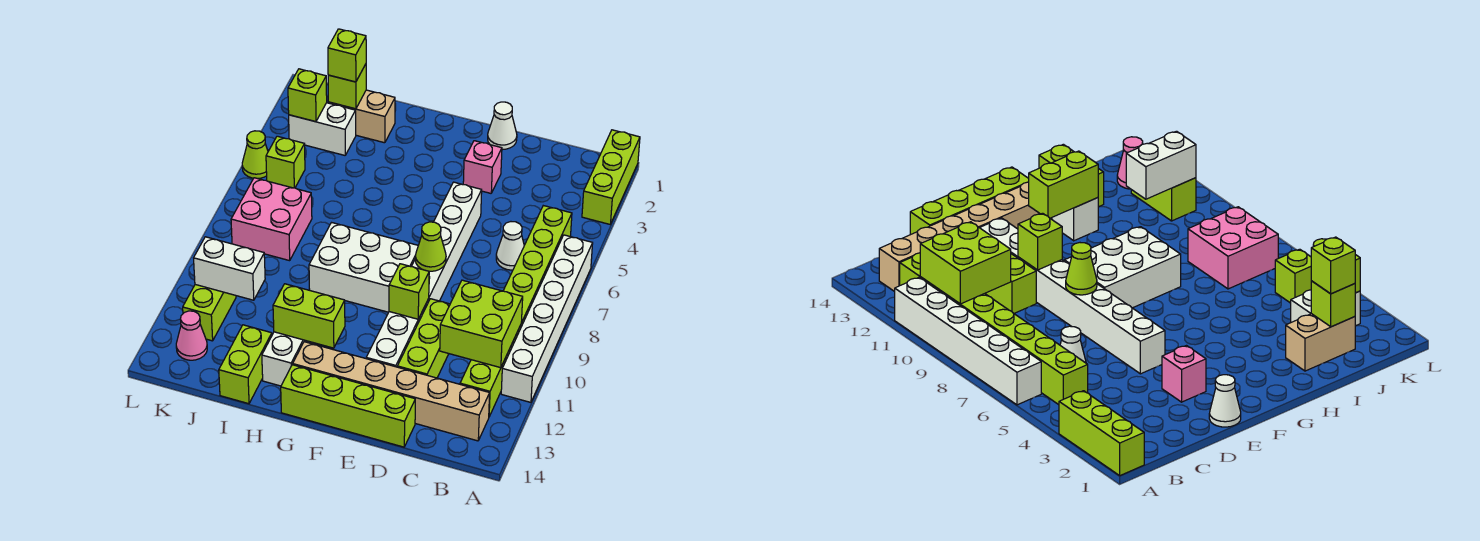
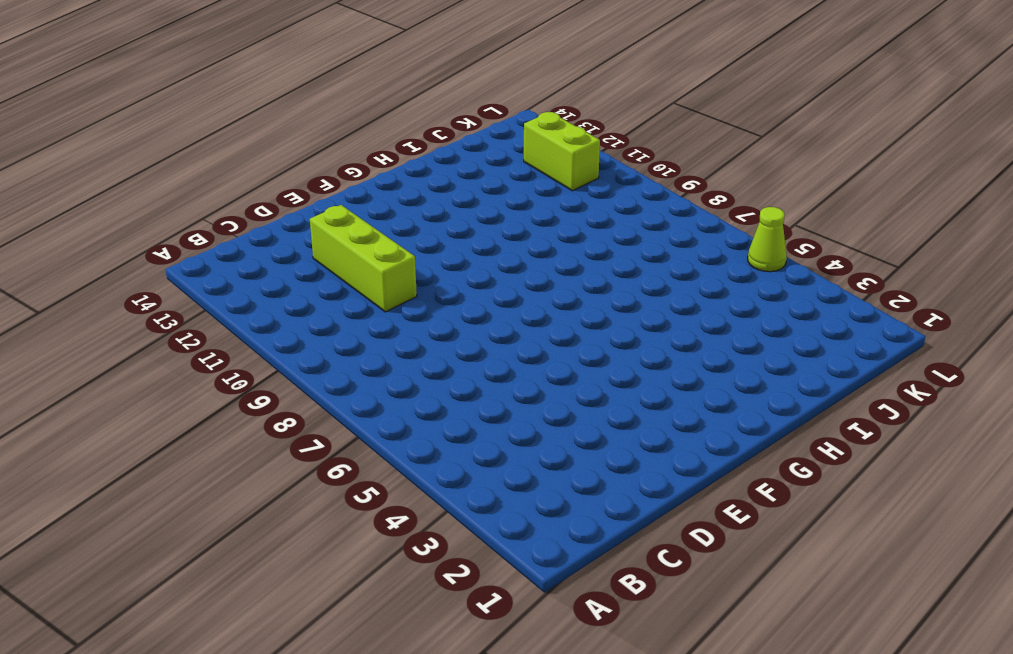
none -> lime brick A1:A3 level 1
none -> white brick A6:A11 level 1
none -> lime brick B5:B12 level 1

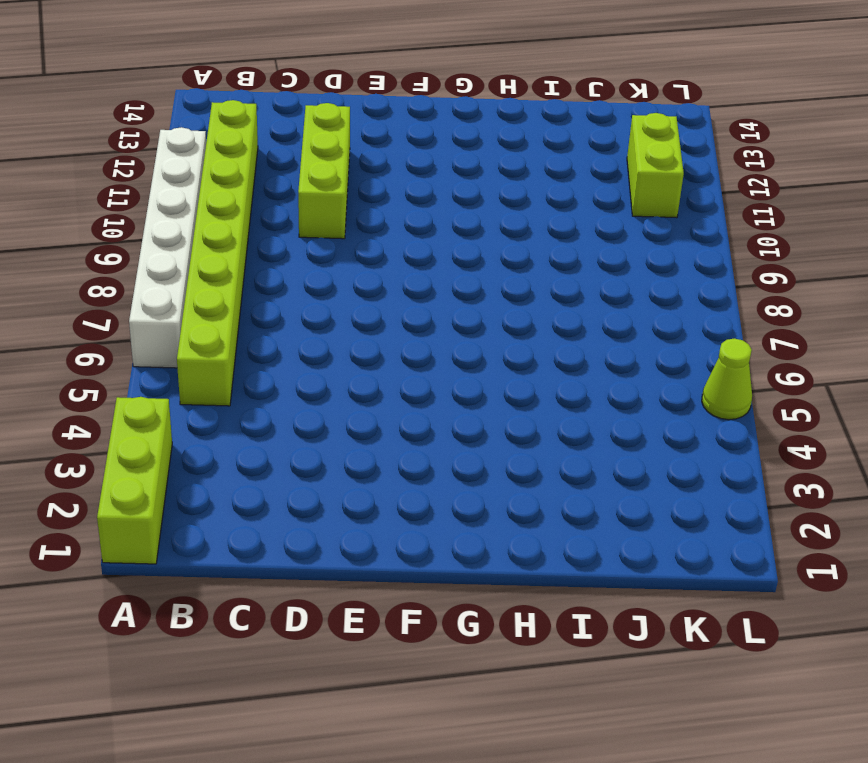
none -> tan brick B13:G13 level 1
none -> white cone C6 level 1
none -> lime brick D14:G14 level 1

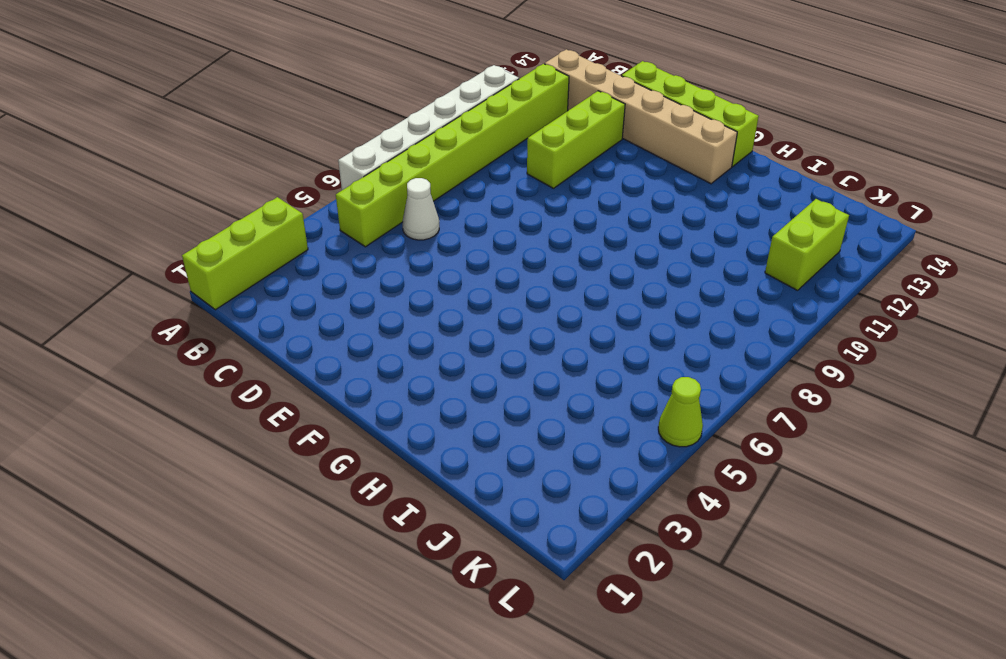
none -> white cone E1 level 1
none -> pink brick E3 level 1
none -> white brick E5:E12 level 1

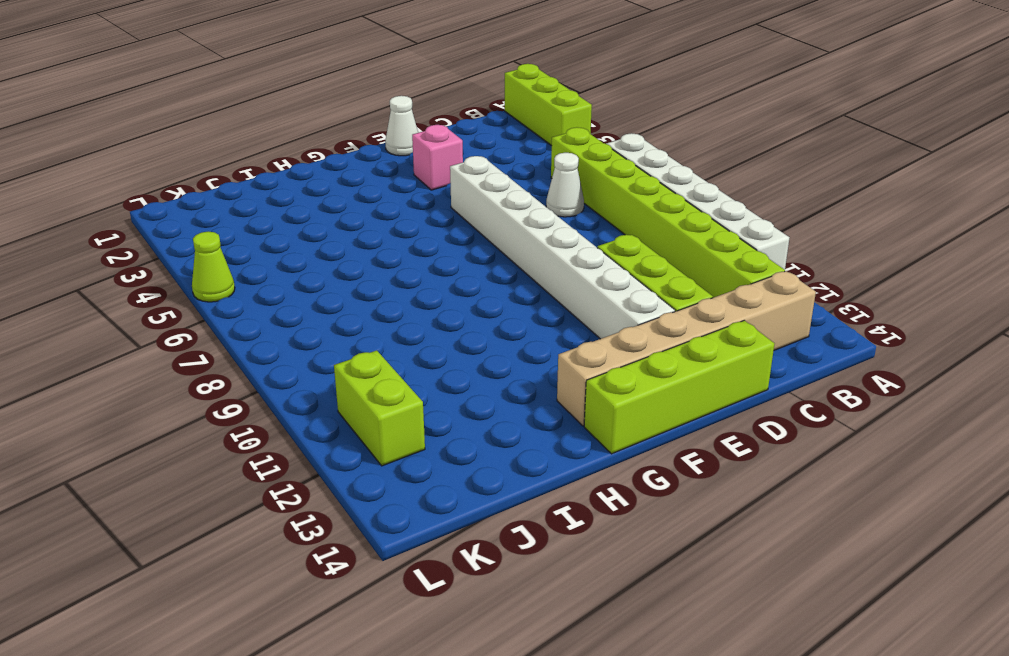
none -> white brick F8:H9 level 1
none -> white brick H12:H13 level 1
none -> tan brick I2:J2 level 1

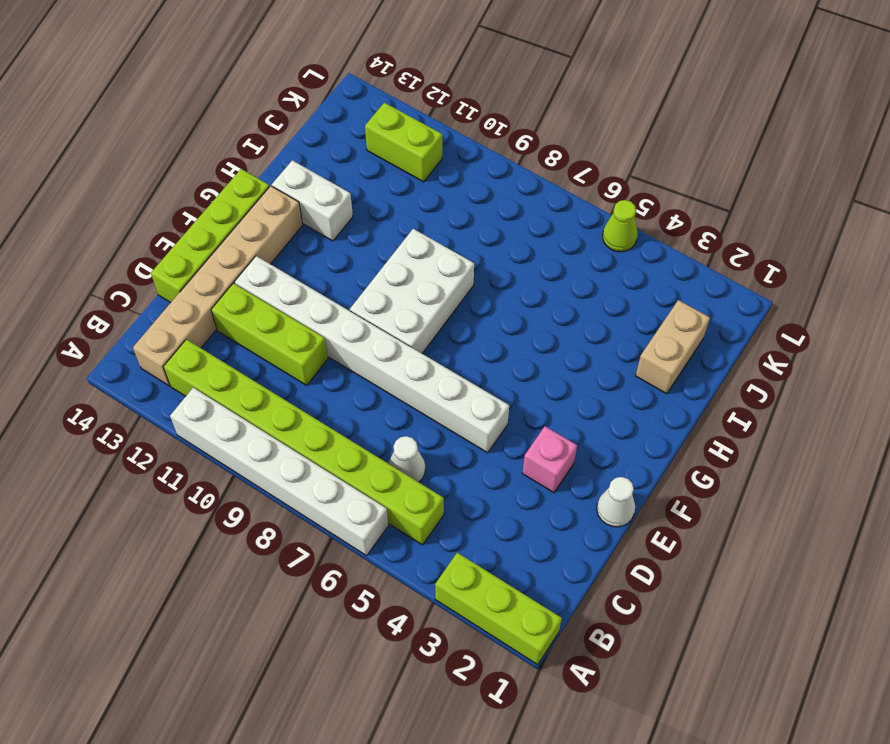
none -> lime brick I13:I14 level 1
none -> white brick J3:K3 level 1
none -> pink brick J7:K8 level 1

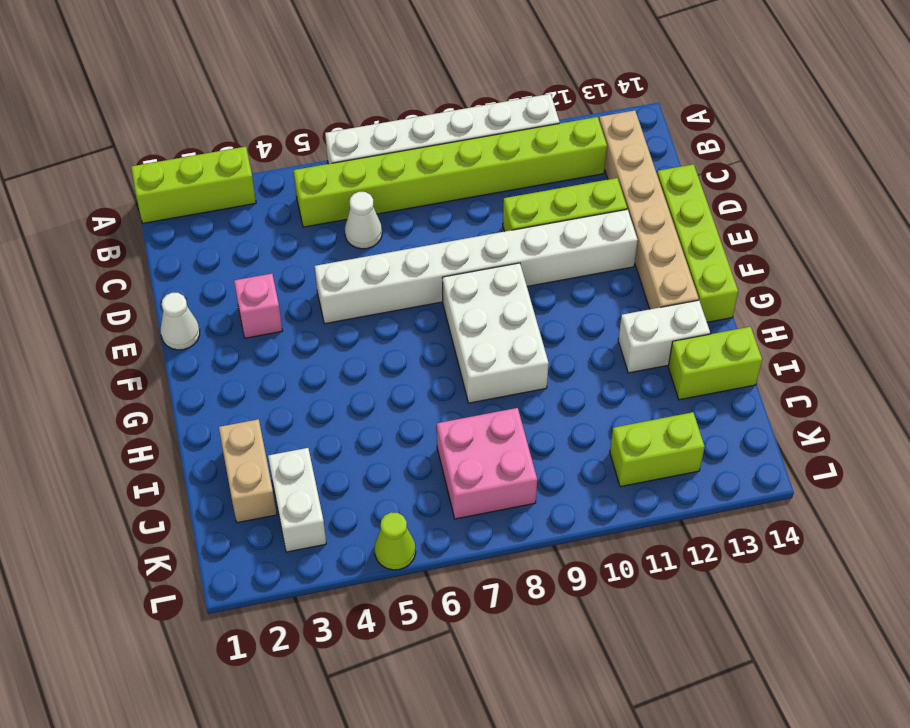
none -> lime brick K5 level 1
none -> pink cone K13 level 1
none -> lime brick B10:C11 level 2

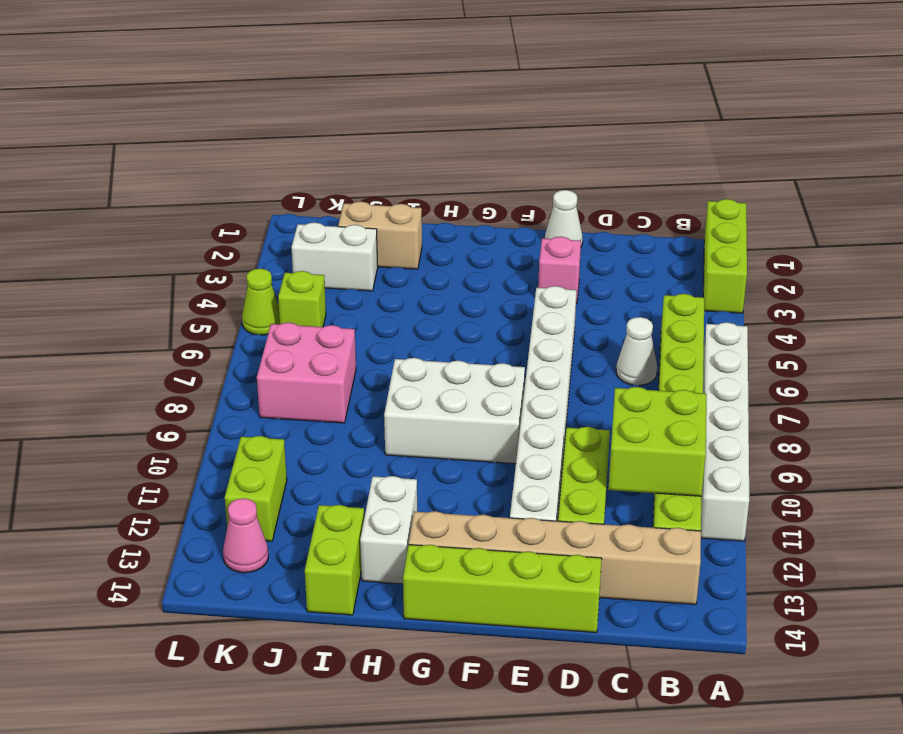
none -> lime cone E8 level 2
none -> lime brick E10 level 2
none -> lime brick G12:H12 level 2

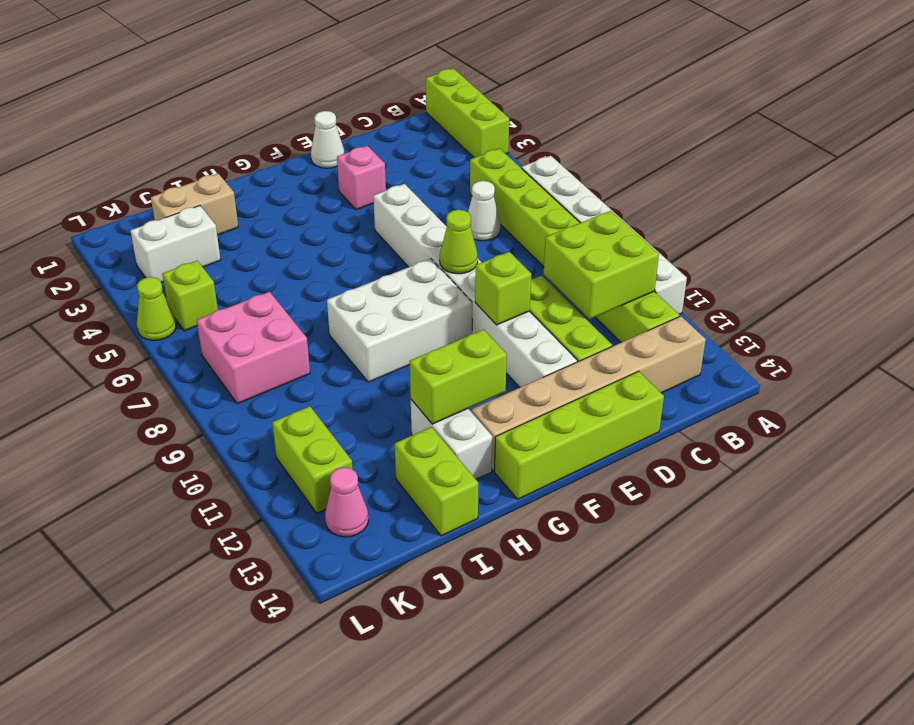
none -> lime brick J2 level 2
none -> white brick J11:K11 level 2
none -> lime brick K3 level 2

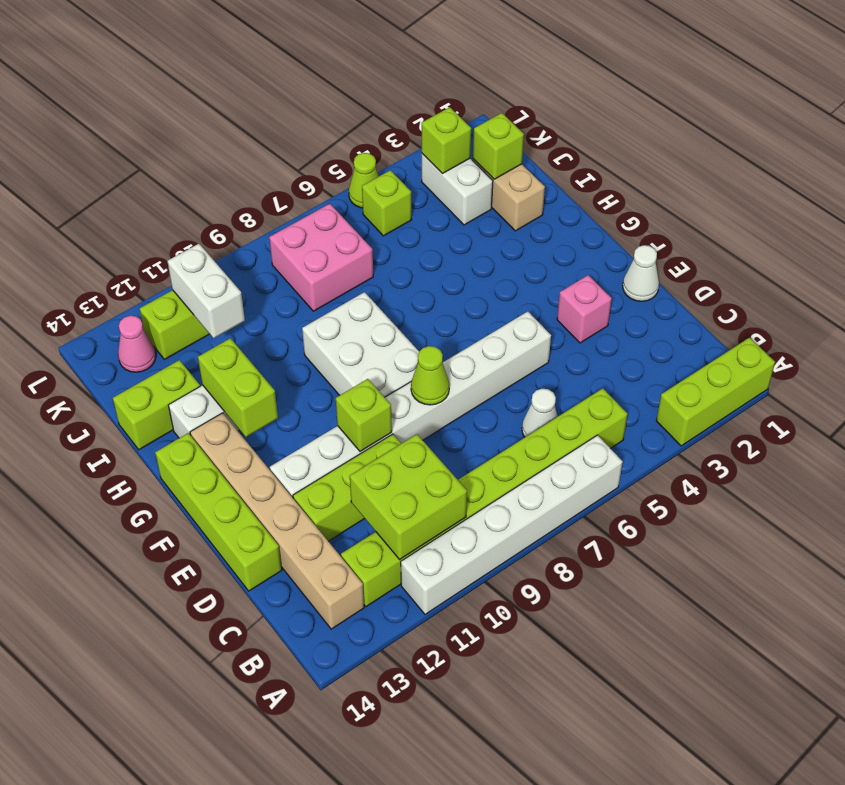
none -> lime brick J2 level 3

